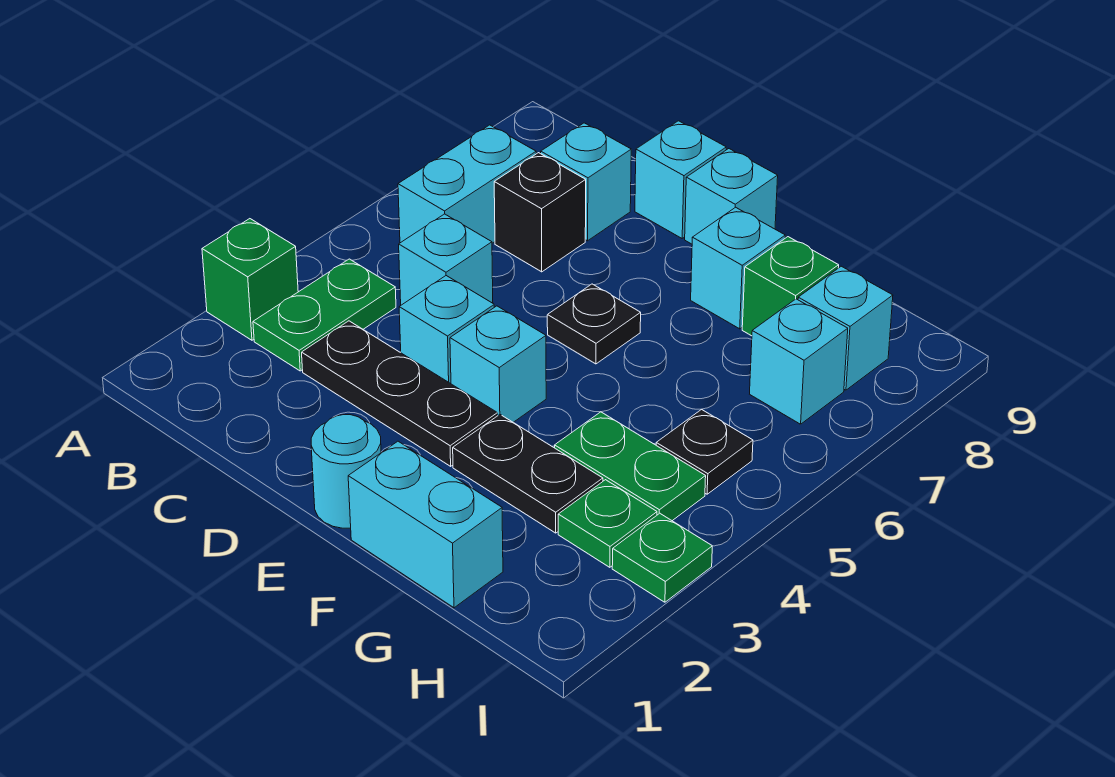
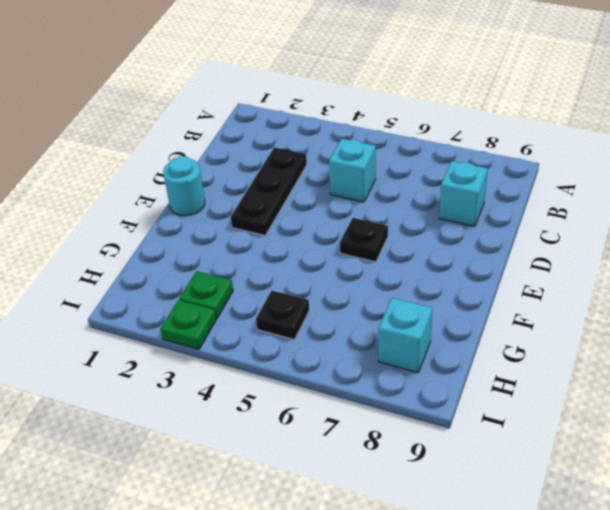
none -> green brick A3 level 1
none -> green plate B3:B4 level 1
none -> cyan brick B6:B7 level 1

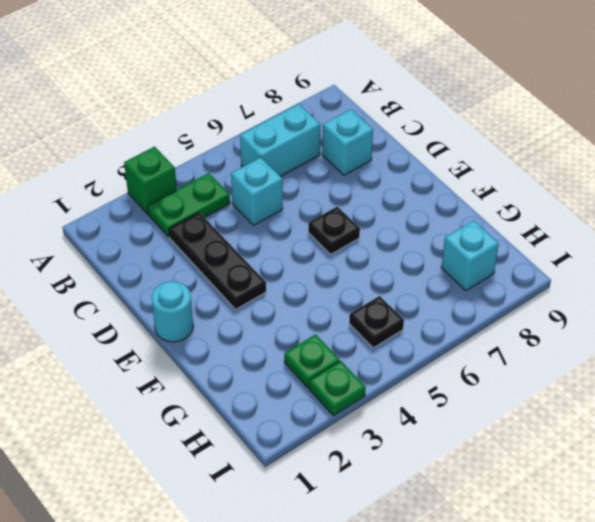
none -> black brick C7 level 1
none -> cyan brick D4 level 1
none -> cyan brick D9 level 1

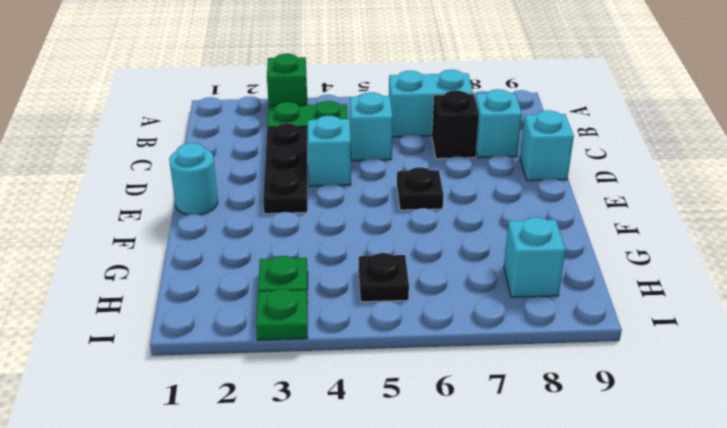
none -> cyan brick E4 level 1
none -> cyan brick E9 level 1
none -> cyan brick F1:G1 level 1

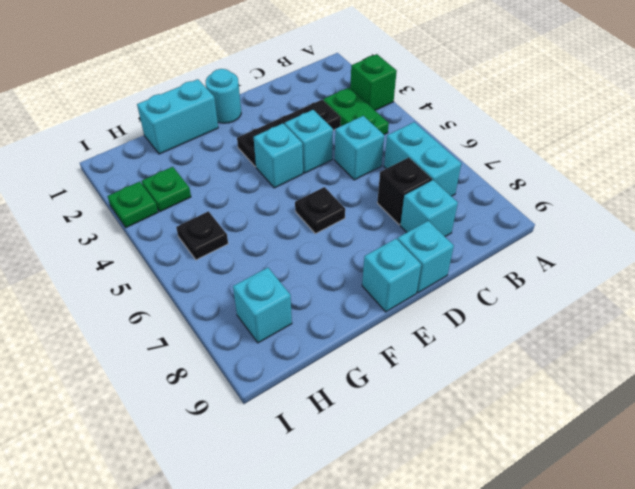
none -> black plate F3:G3 level 1
none -> cyan brick F8 level 1
none -> green plate G4:H4 level 1

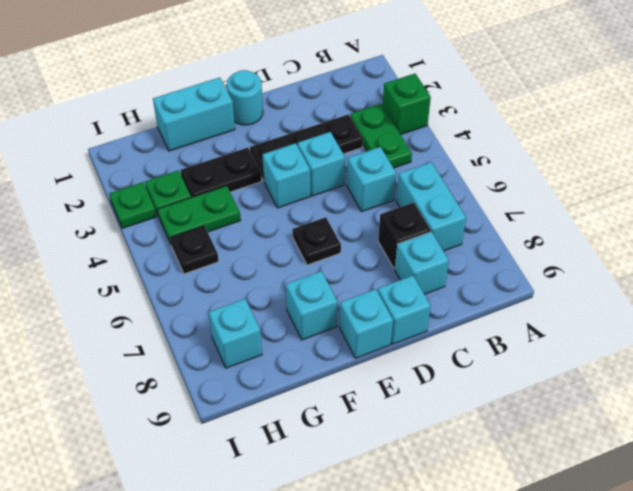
none -> green brick G8 level 1
none -> cyan brick H7 level 1

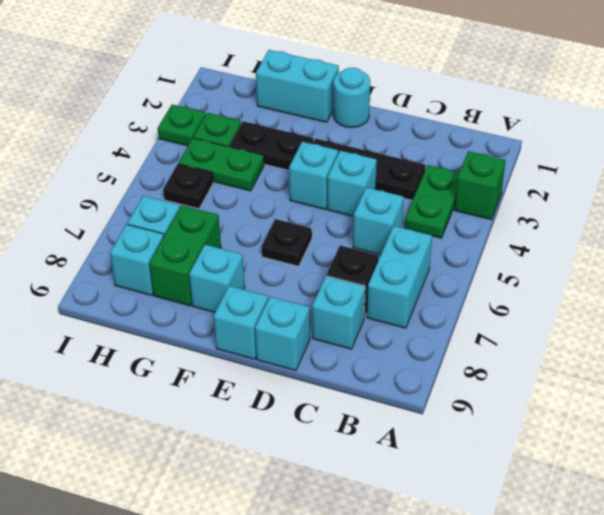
green brick G7:G8 level 1 -> green brick G8 level 1

